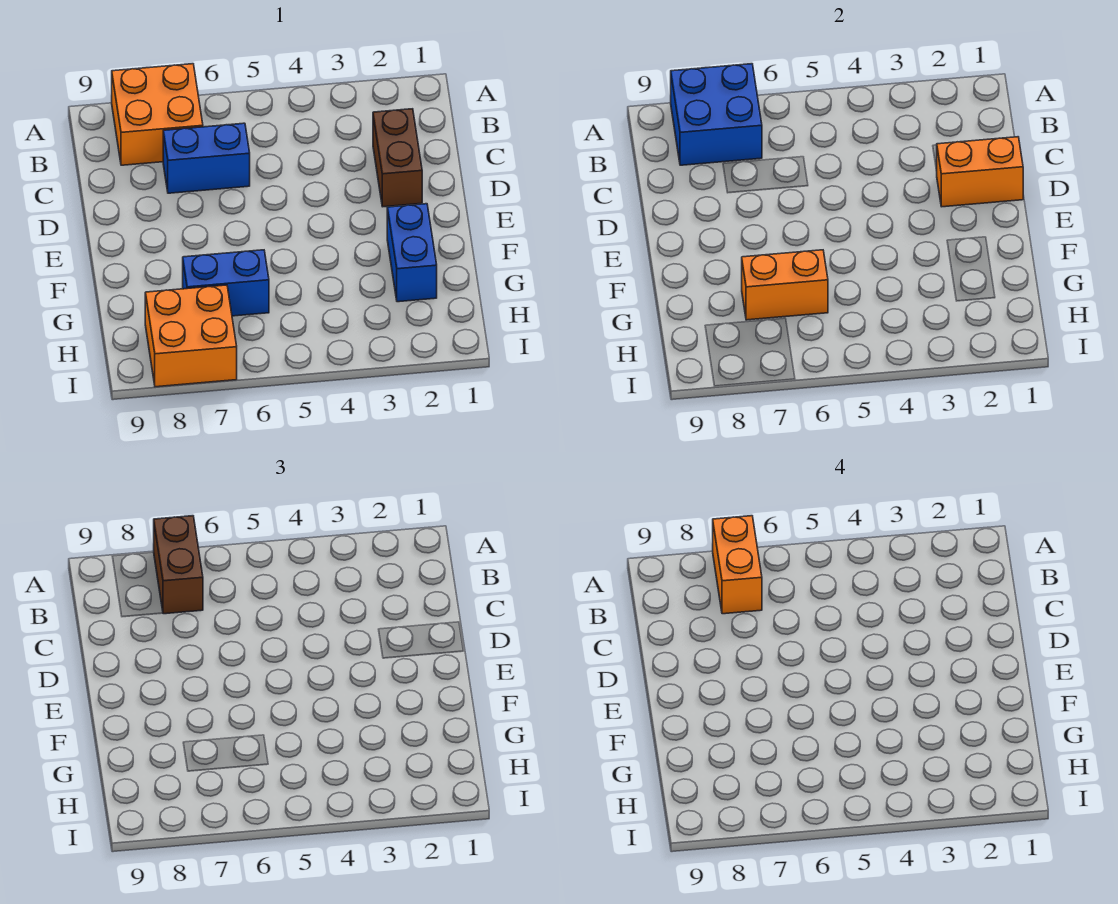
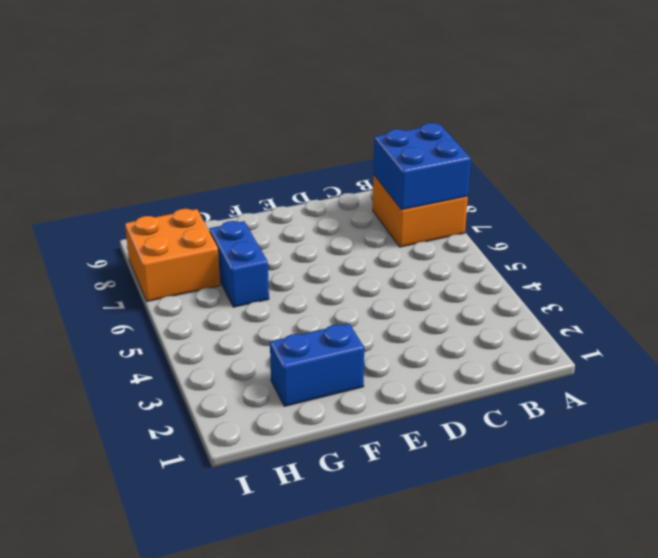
none -> brown brick C2:D2 level 1
none -> blue brick C6:C7 level 1

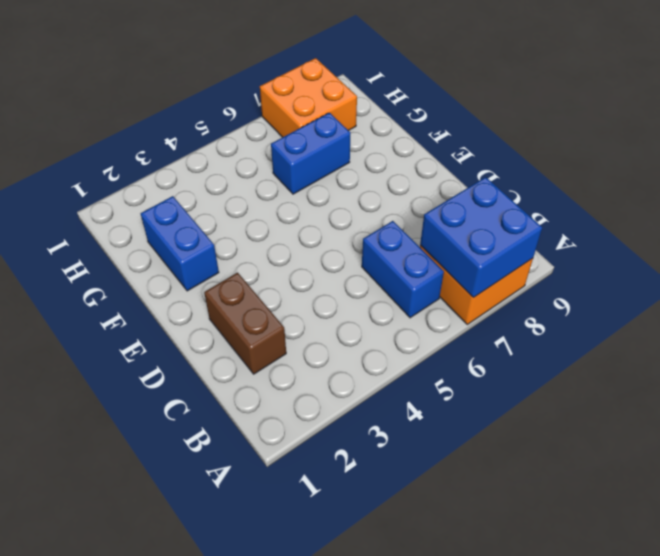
blue brick B6:C6 level 1 -> blue brick C6:C7 level 1
none -> orange brick D1:D2 level 2
none -> orange brick G6:G7 level 2

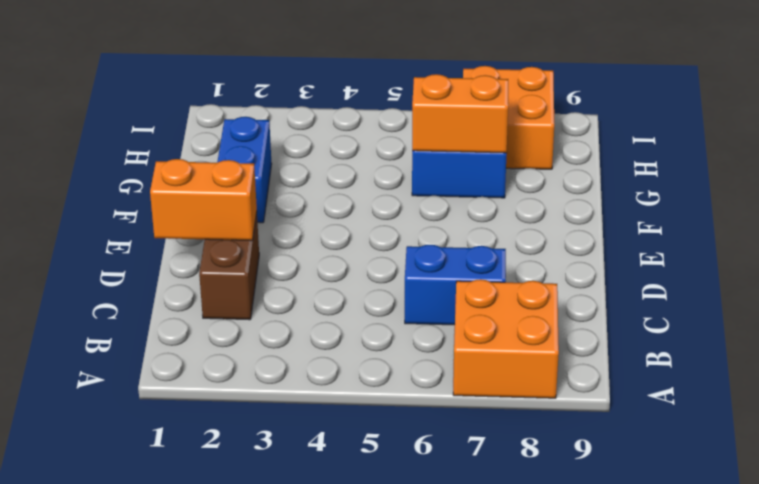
none -> blue brick A7:B8 level 2
none -> brown brick A7:B7 level 3

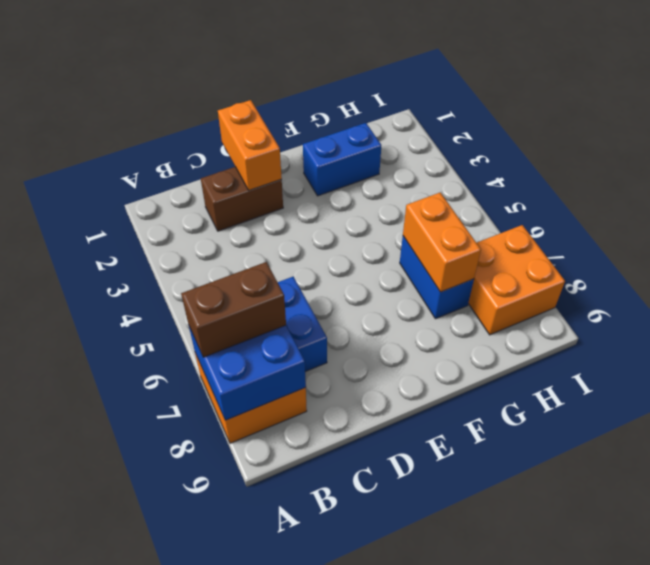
none -> orange brick A7:B7 level 4

